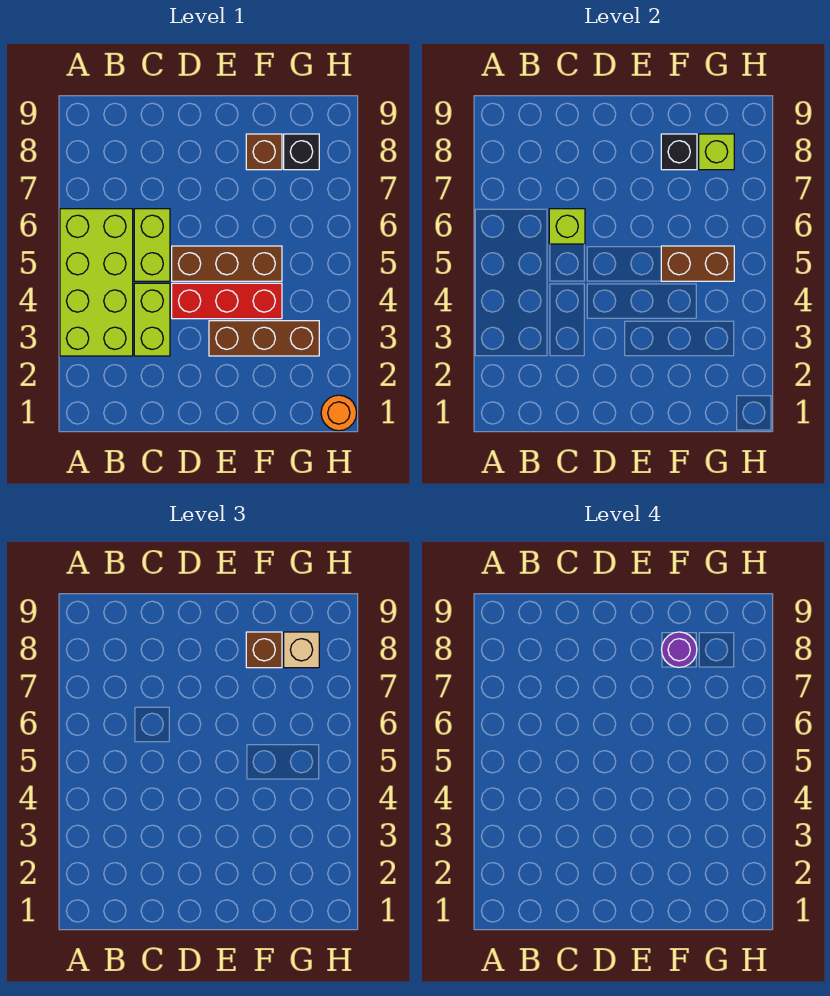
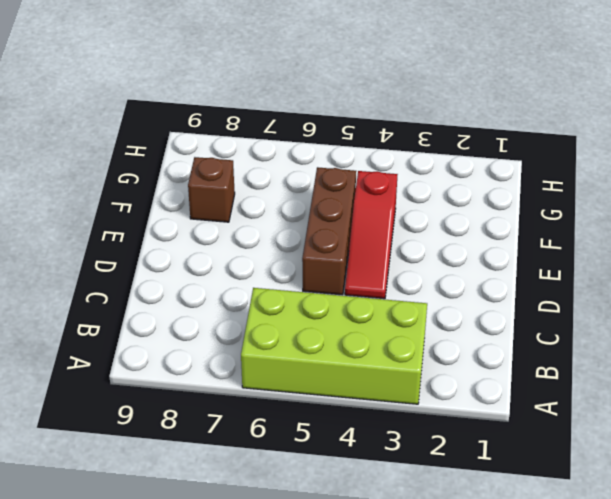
red slope D4:F4 level 1 top F -> red brick D4:F4 level 1
none -> lime brick C3:C4 level 1
none -> lime brick C5:C6 level 1
none -> brown brick E3:G3 level 1

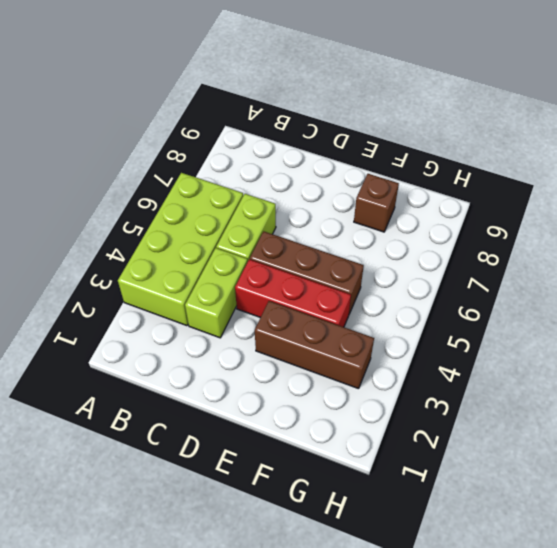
none -> black brick G8 level 1
none -> orange round brick H1 level 1
none -> lime brick C6 level 2

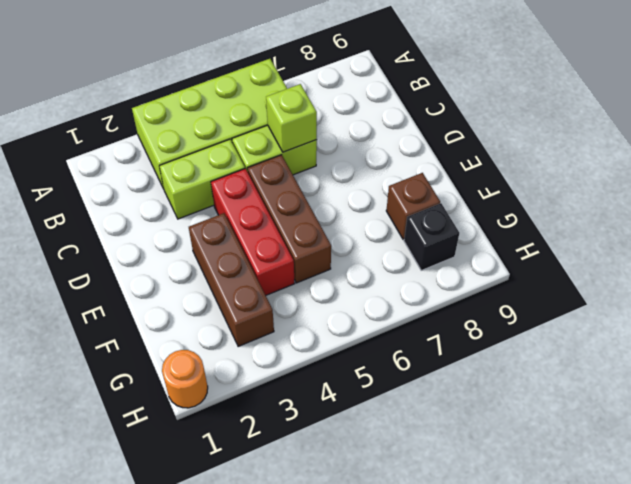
none -> brown brick F5:G5 level 2
none -> black brick F8 level 2
none -> lime brick G8 level 2

